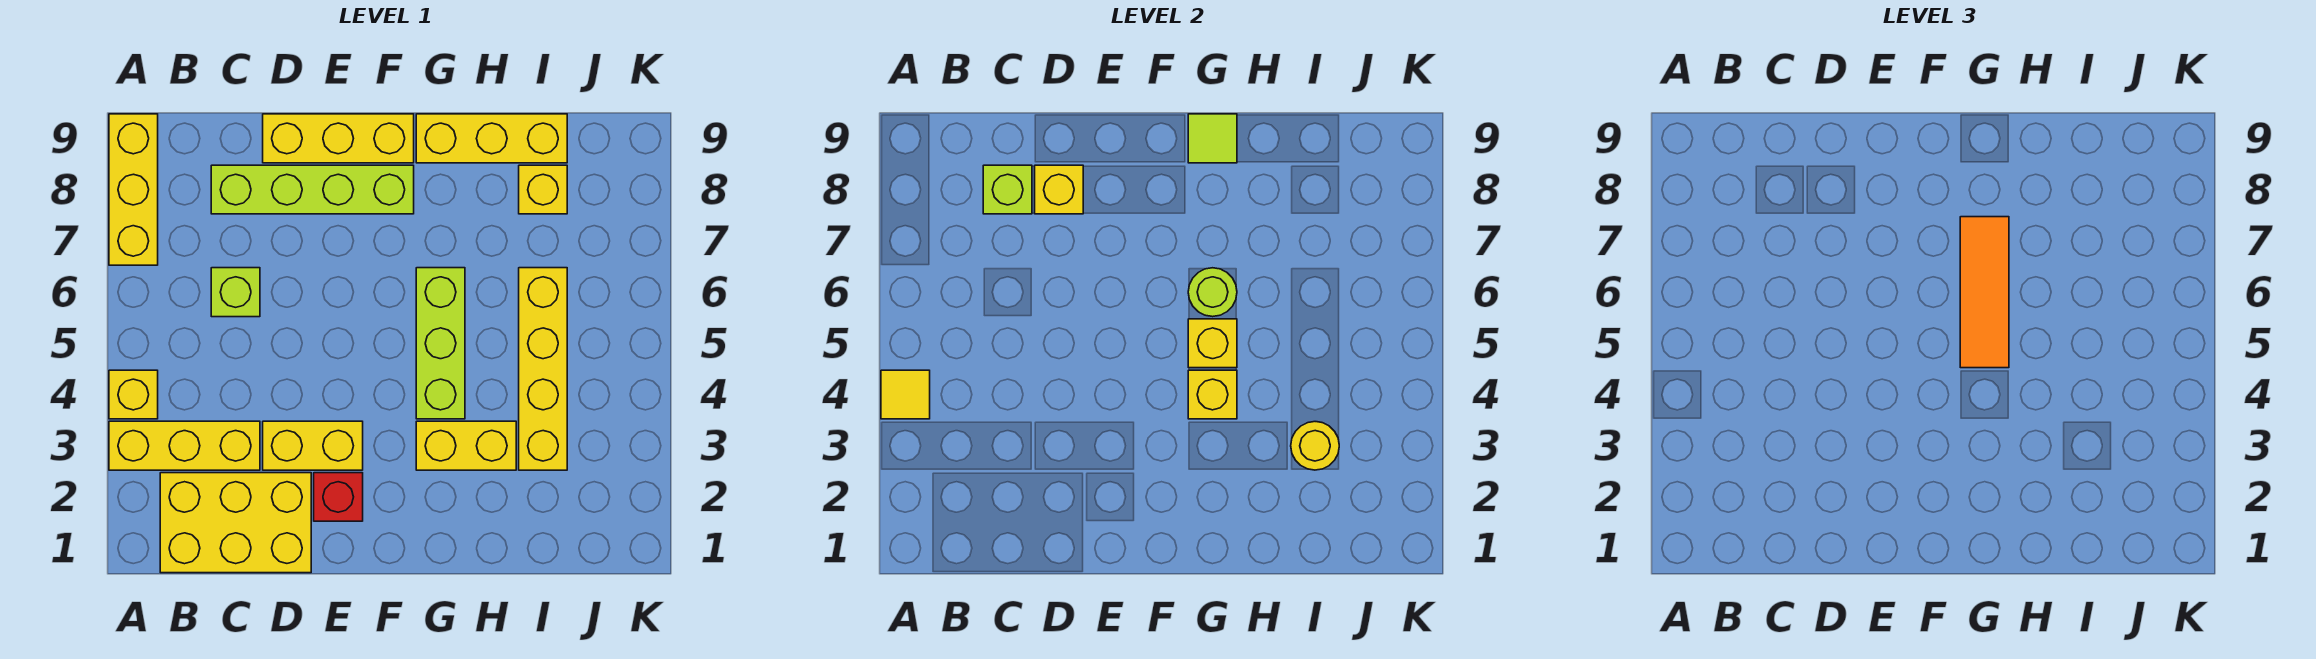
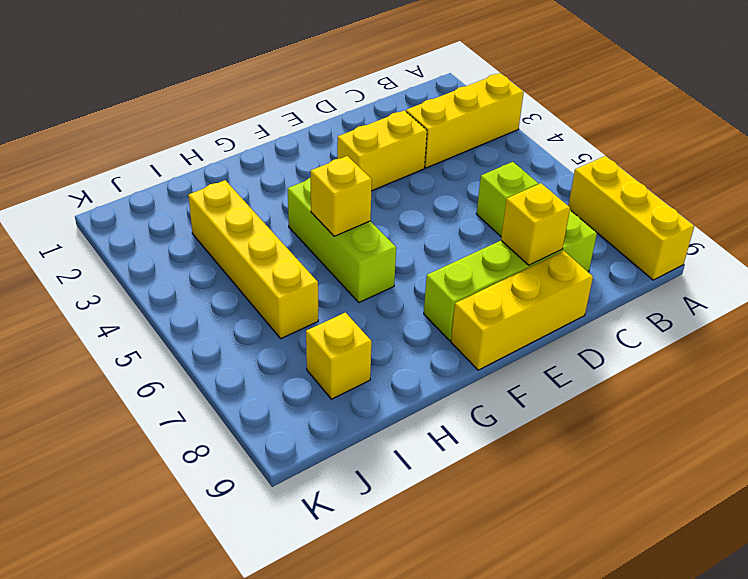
none -> yellow brick A4 level 1
none -> yellow brick B1:D2 level 1
none -> red brick E2 level 1

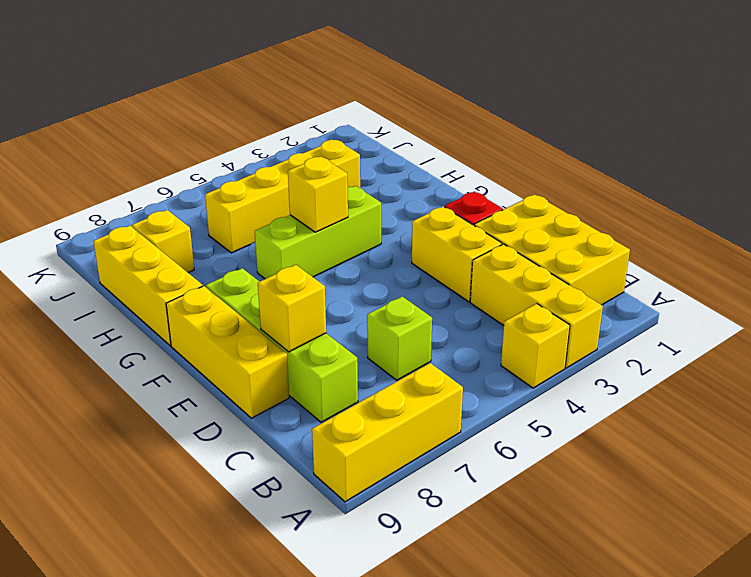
none -> yellow brick G3:H3 level 1
none -> yellow tile A4 level 2
none -> lime brick C8 level 2

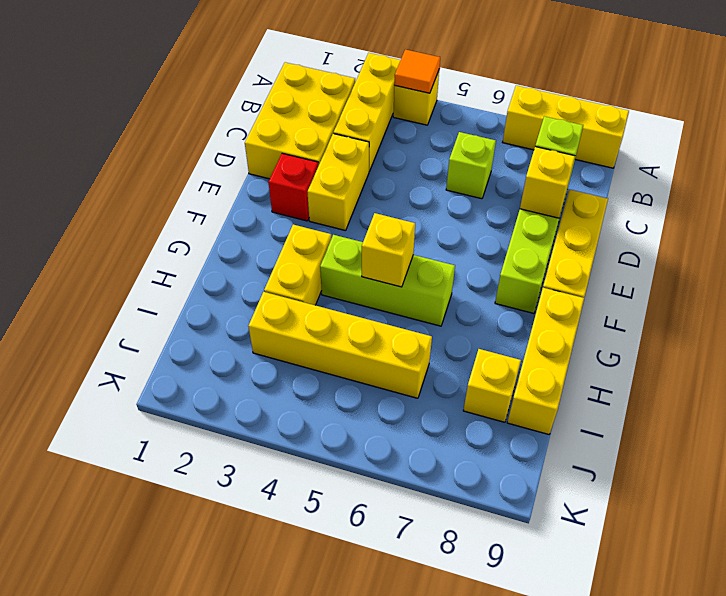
orange tile A4 level 2 -> yellow tile A4 level 2
none -> yellow brick G4 level 2
none -> lime round brick G6 level 2
none -> lime tile G9 level 2

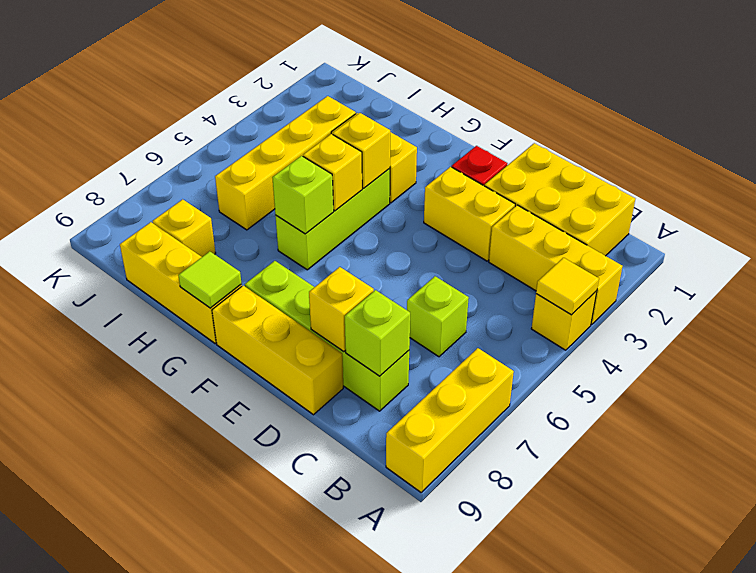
lime brick G6 level 2 -> lime round brick G6 level 2
none -> yellow round brick I3 level 2
none -> orange tile G5:G7 level 3

